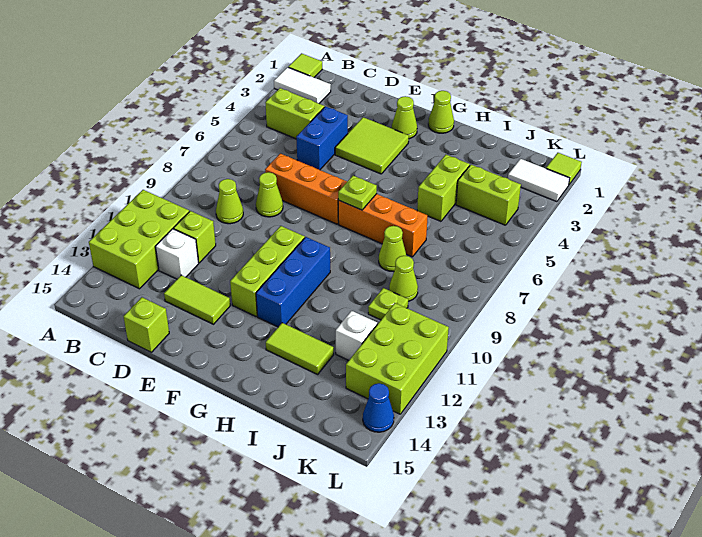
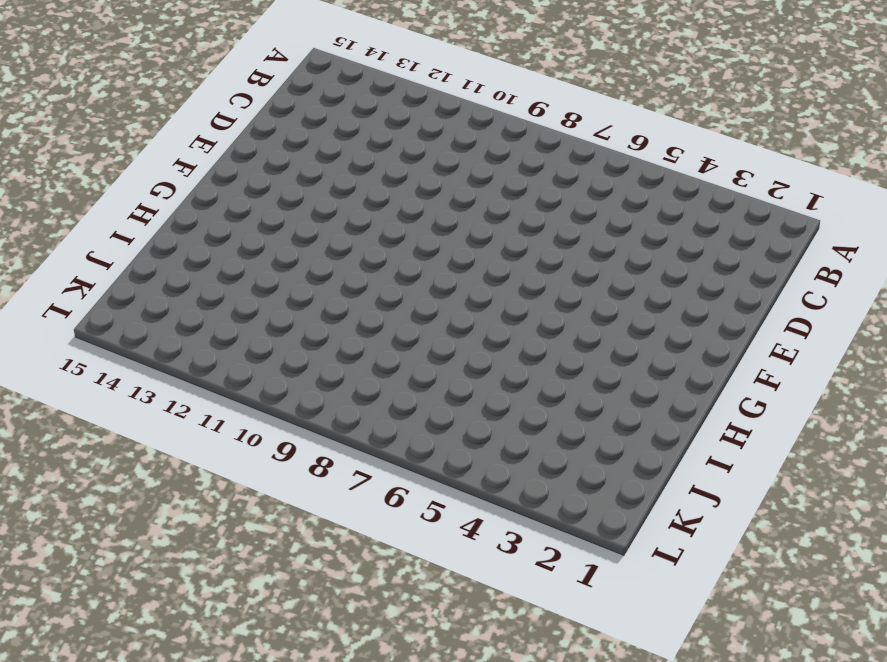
none -> lime tile A1 level 1
none -> white tile A2:B2 level 1
none -> lime brick A11:B13 level 1
none -> lime brick B4:C4 level 1

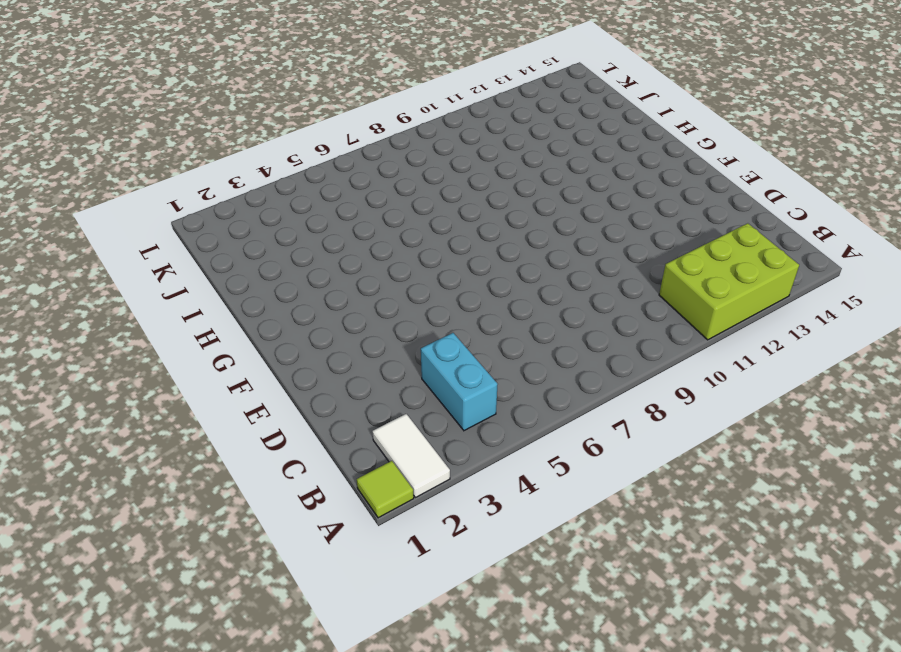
cyan brick B4:C4 level 1 -> lime brick B4:C4 level 1
none -> lime cone C9 level 1
none -> lime brick C11 level 1
none -> white brick C12 level 1
none -> blue brick D4:D5 level 1

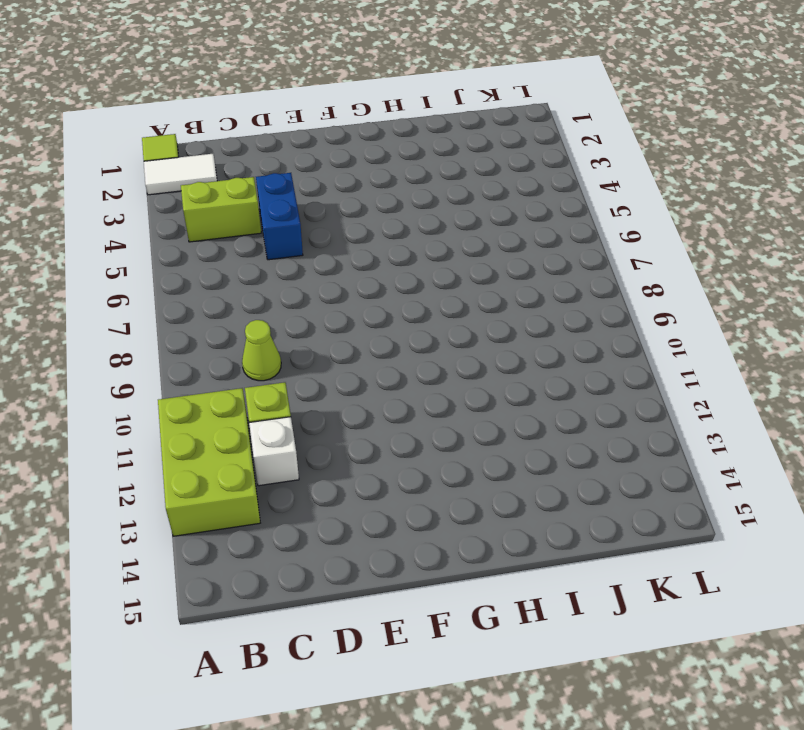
none -> orange brick D7:F7 level 1
none -> lime cone D8 level 1
none -> lime tile D13:E13 level 1
none -> lime brick D15 level 1

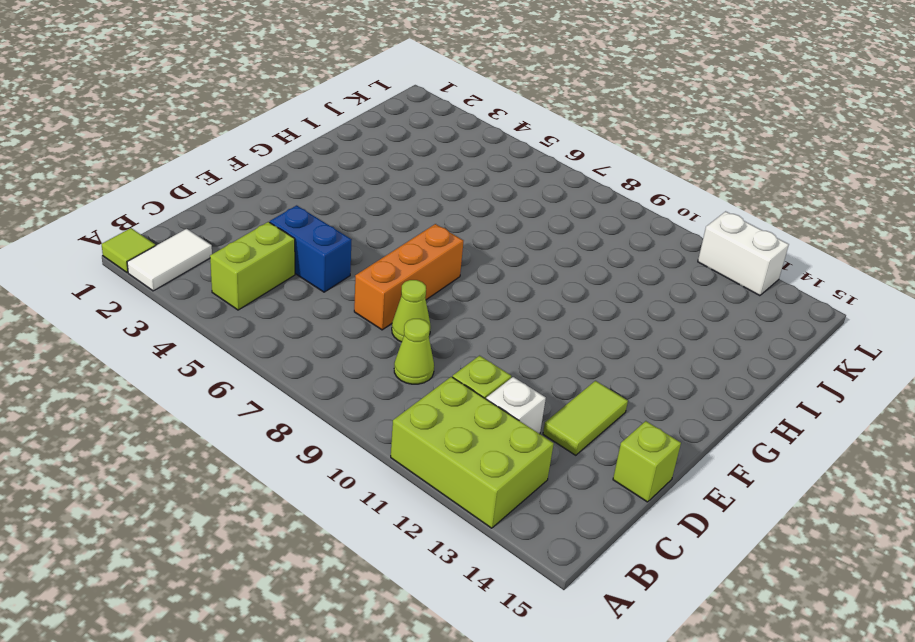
white brick L12:L13 level 1 -> lime brick K11:L13 level 1
none -> lime tile E3:F4 level 1
none -> lime cone F2 level 1
none -> lime brick F10:F12 level 1
none -> lime cone G1 level 1

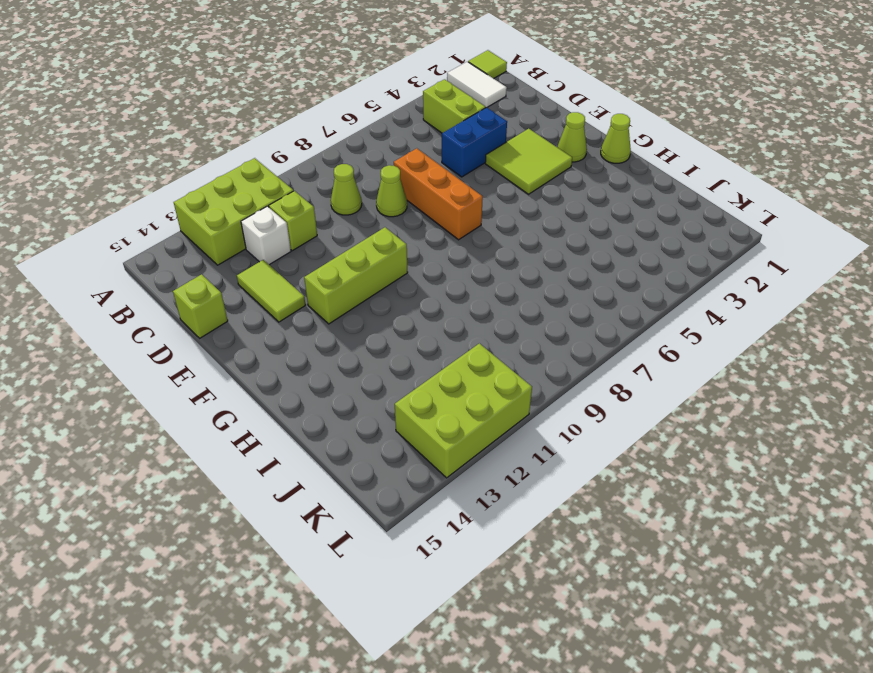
none -> orange brick G7:I7 level 1
none -> blue brick G10:G12 level 1
none -> lime tile H13:I13 level 1
none -> lime brick I4:I5 level 1

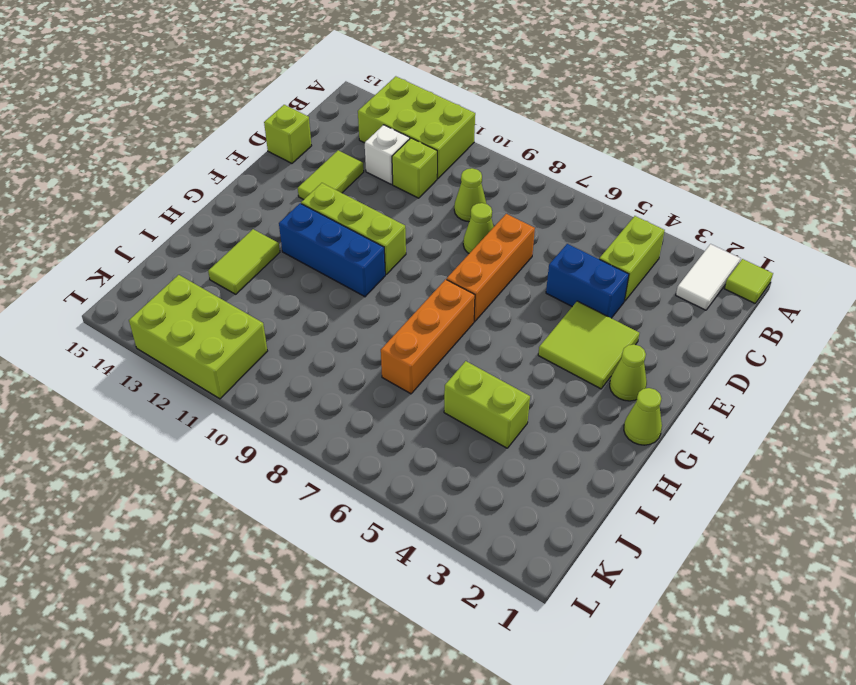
none -> lime cone I8 level 1
none -> lime brick J4:K4 level 1
none -> lime cone J9 level 1
none -> lime plate J10 level 1

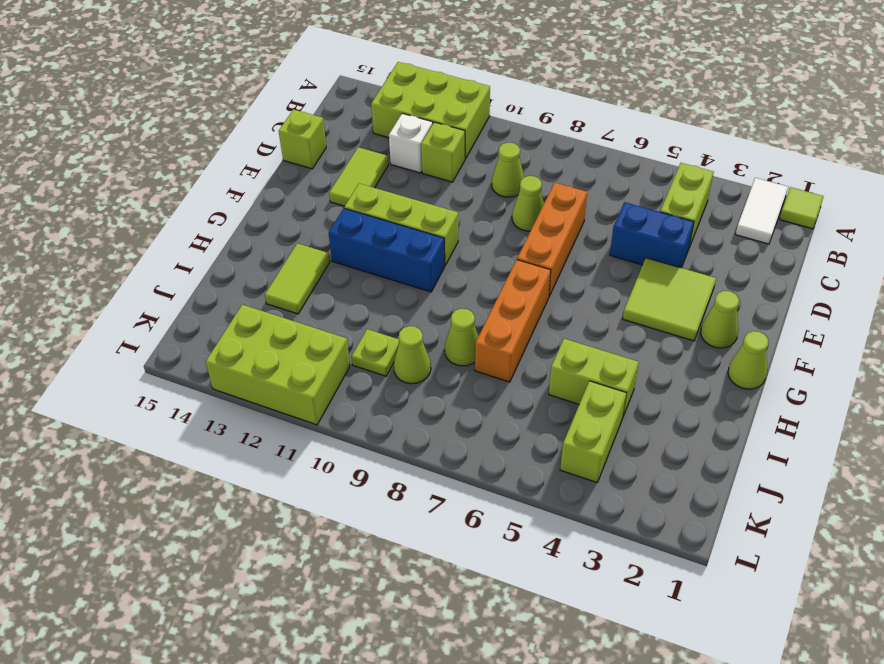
none -> white brick J12 level 1
none -> white tile K2:L2 level 1
none -> lime tile L1 level 1
none -> blue cone L14 level 1

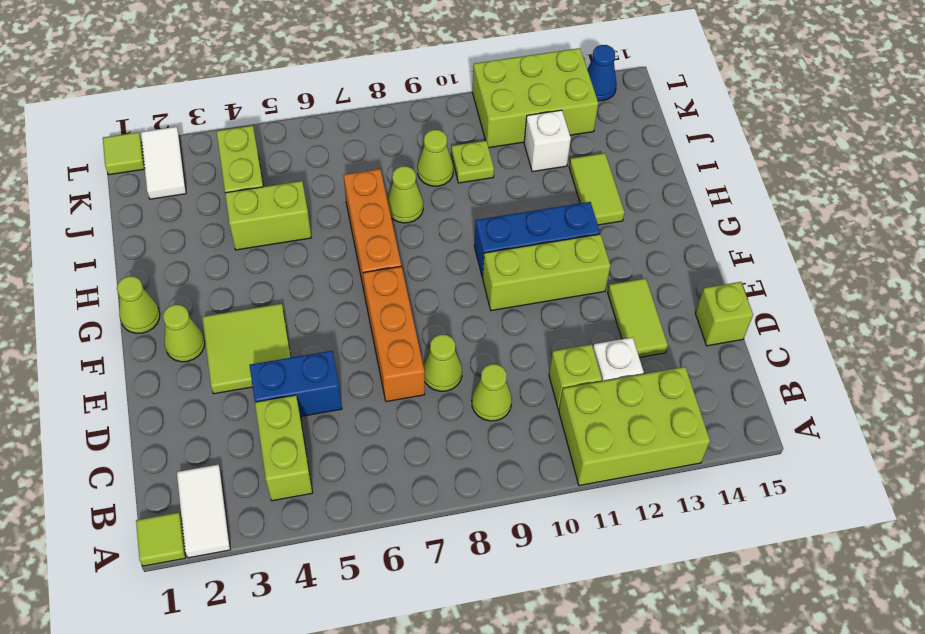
none -> lime plate G7 level 2

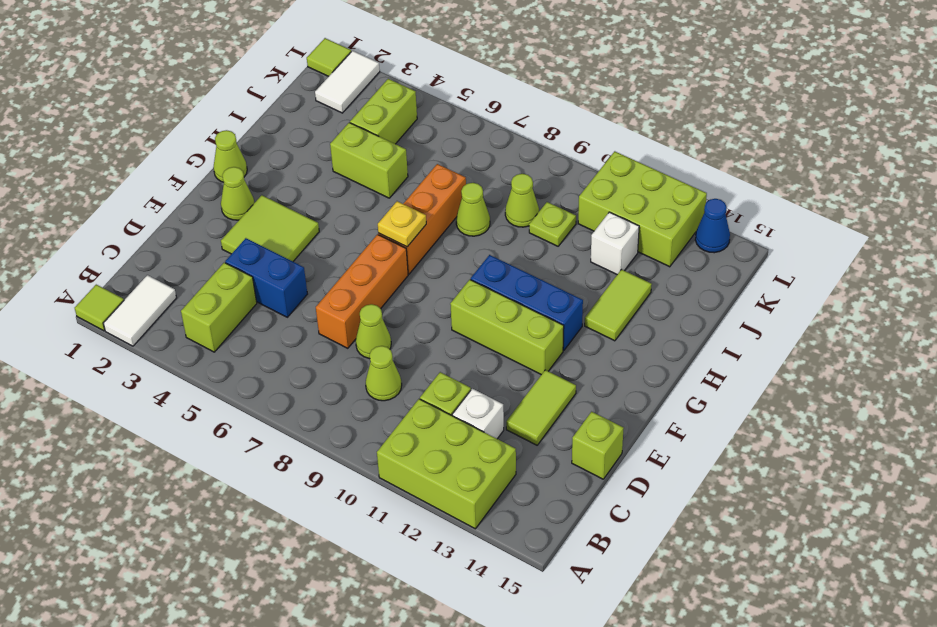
yellow plate G7 level 2 -> lime plate G7 level 2

